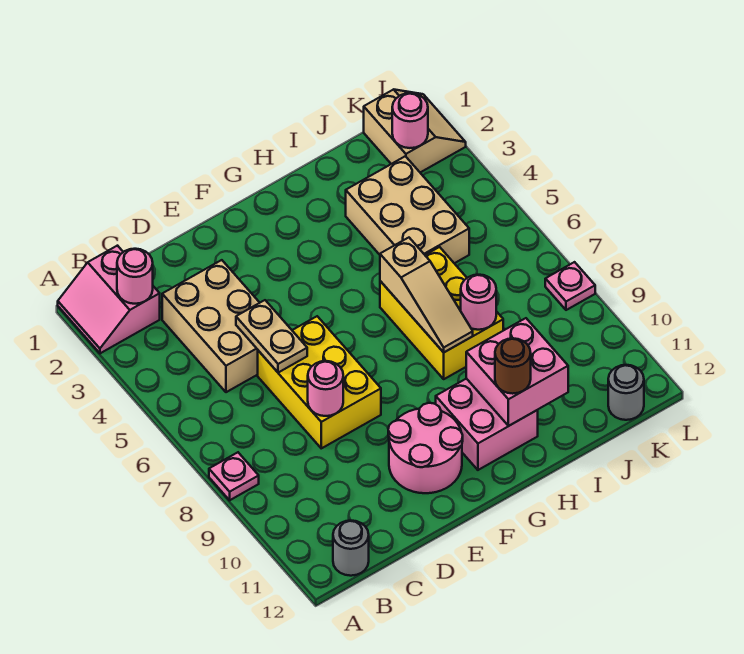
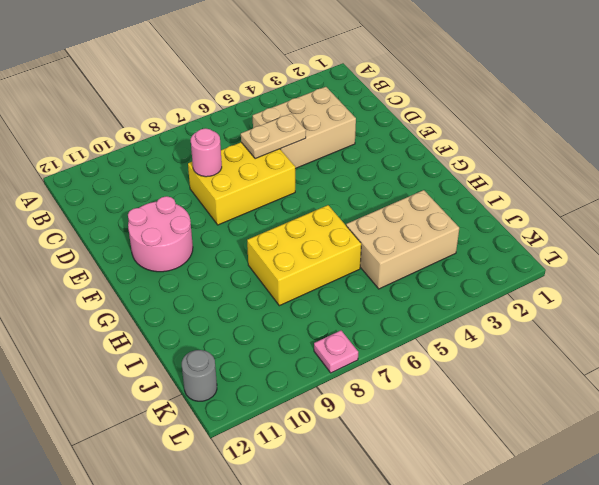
none -> pink slope A1:B2 level 1 top B
none -> pink plate A8 level 1
none -> grey round brick B12 level 1

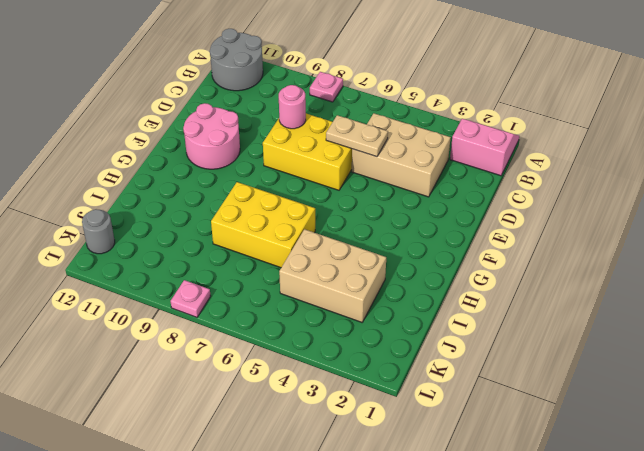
grey round brick A11:B12 level 1 -> grey round brick B12 level 1
none -> pink brick G10:H11 level 1
none -> tan slope K1:L2 level 1 top K
none -> pink round brick B2 level 2

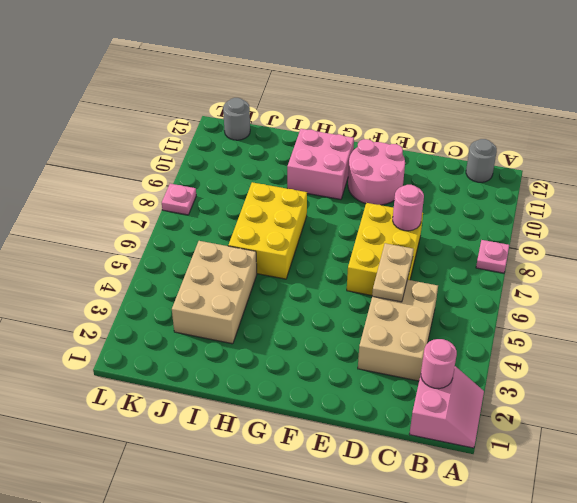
none -> tan slope K1:L2 level 1 top K
none -> tan slope H6:H8 level 2 top 6
none -> pink brick H10:I11 level 2

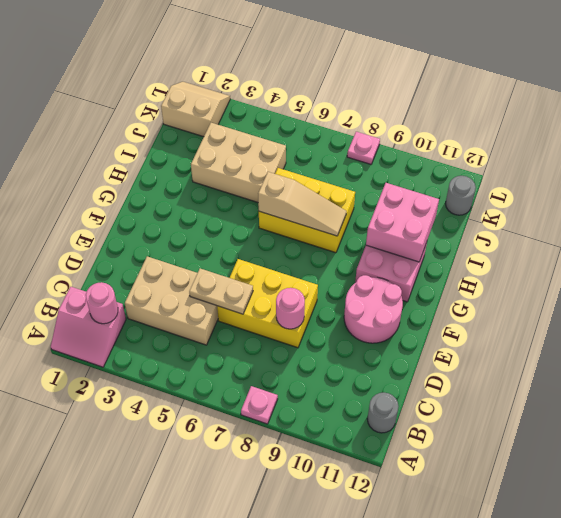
none -> pink round brick I8 level 2
none -> pink round brick K2 level 2
none -> brown round brick H11 level 3

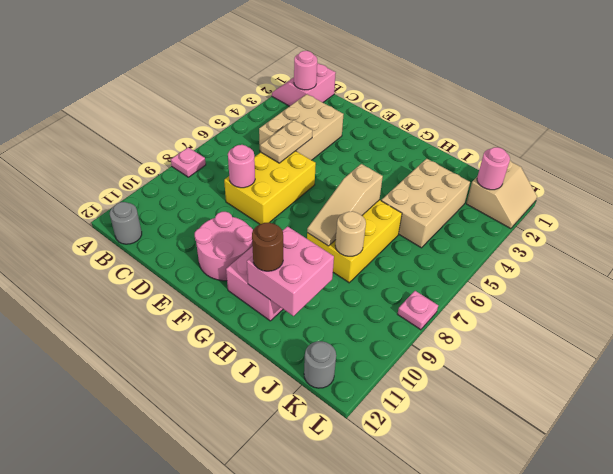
tan round brick I8 level 2 -> pink round brick I8 level 2

